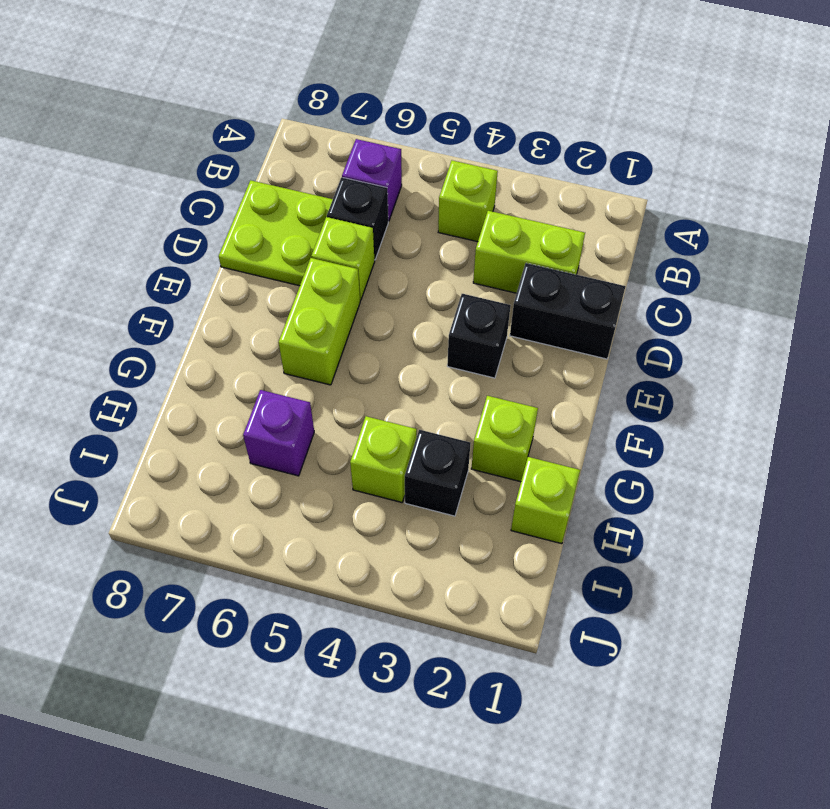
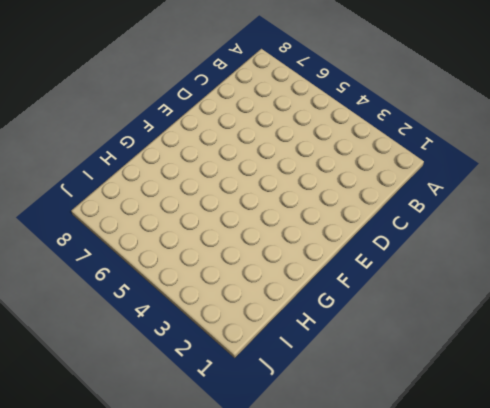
none -> lime brick B4 level 1
none -> purple brick B6 level 1
none -> lime brick C2:C3 level 1

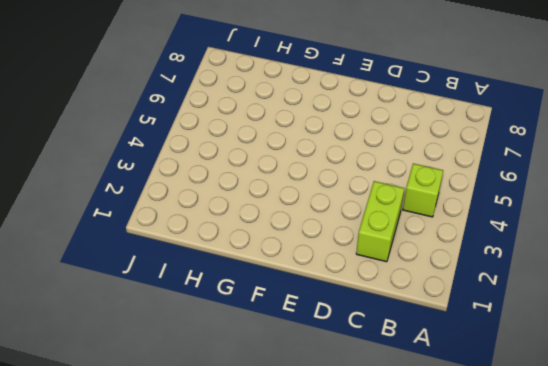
none -> purple brick B6 level 1
none -> black brick C6 level 1
none -> lime plate C7:D8 level 1

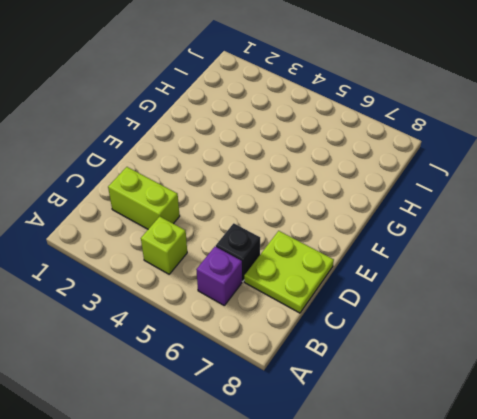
none -> black brick D1:D2 level 1
none -> lime brick D6 level 1
none -> black brick E3 level 1

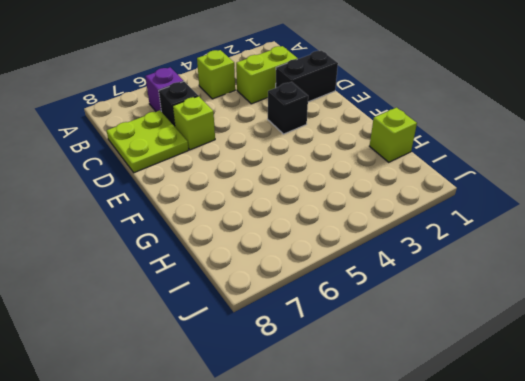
none -> lime brick E6:F6 level 1
none -> lime brick G2 level 1
none -> black brick H3 level 1

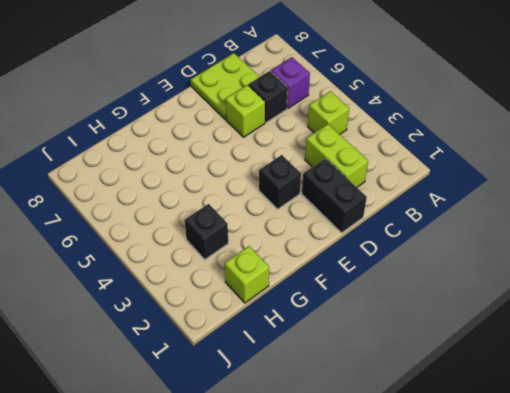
none -> lime brick E6:F6 level 1
none -> lime brick G2 level 1
none -> lime brick H4 level 1

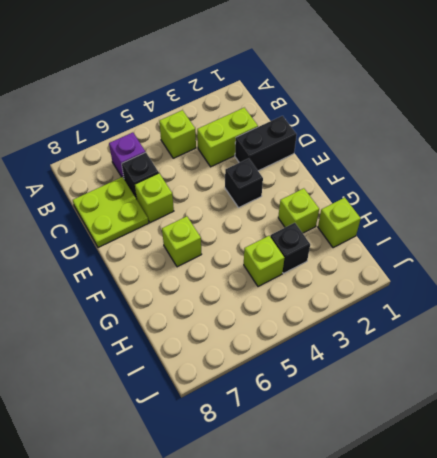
lime brick F6 level 1 -> lime brick E6:F6 level 1
none -> purple brick H6 level 1

